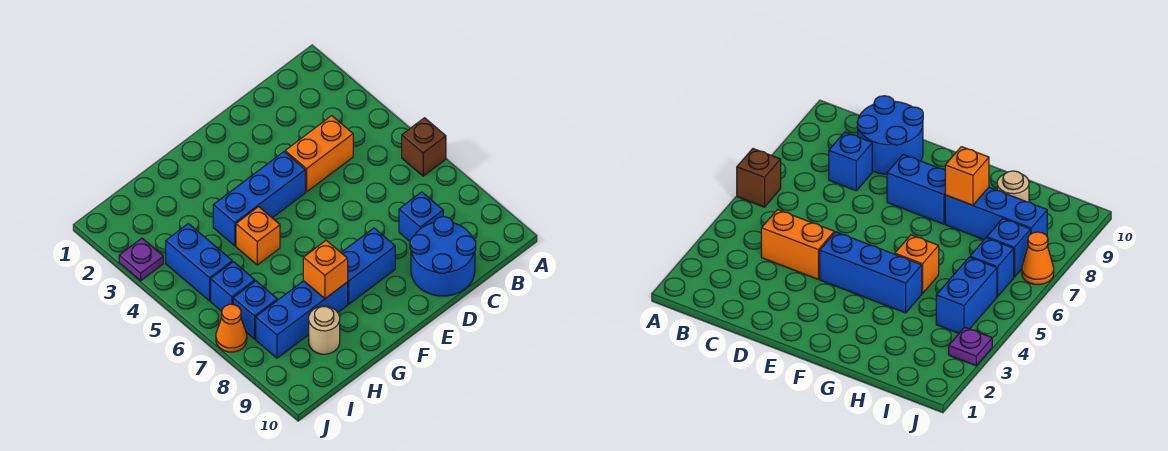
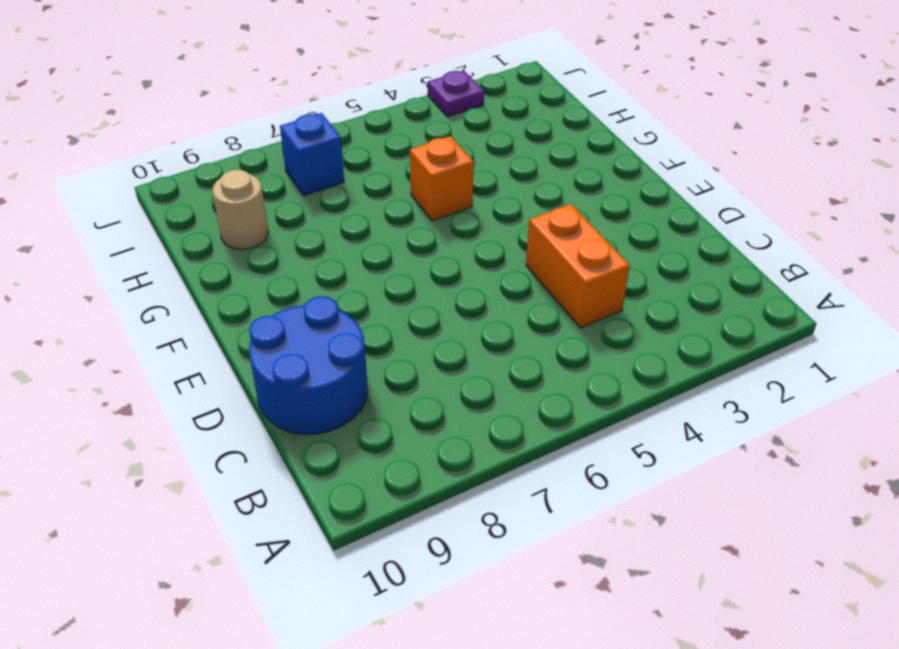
none -> brown brick A6 level 1
none -> blue brick C8 level 1
none -> blue brick E4:G4 level 1

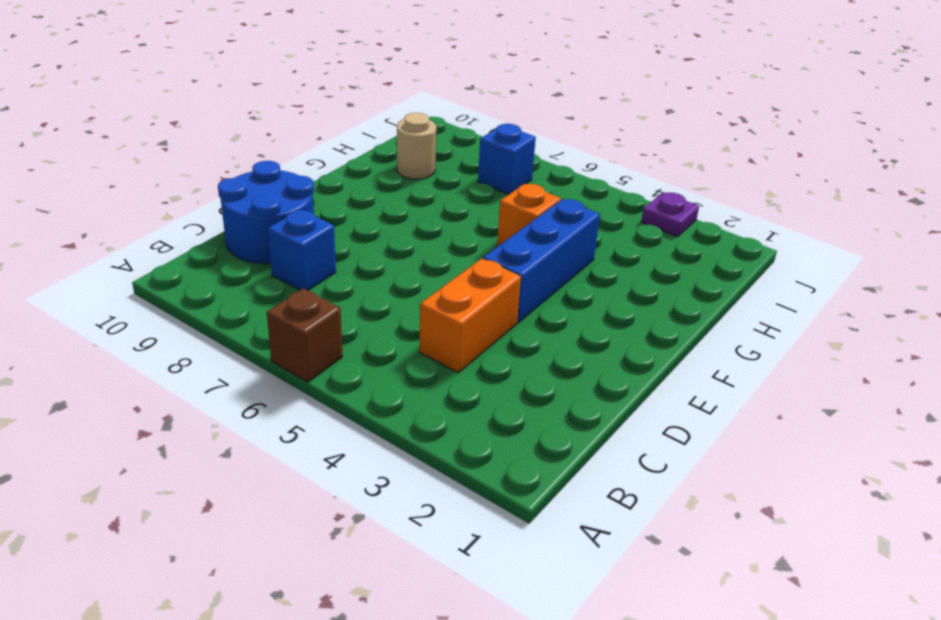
none -> blue brick E8:F8 level 1
none -> blue brick G8:I8 level 1
none -> blue brick I4:I5 level 1

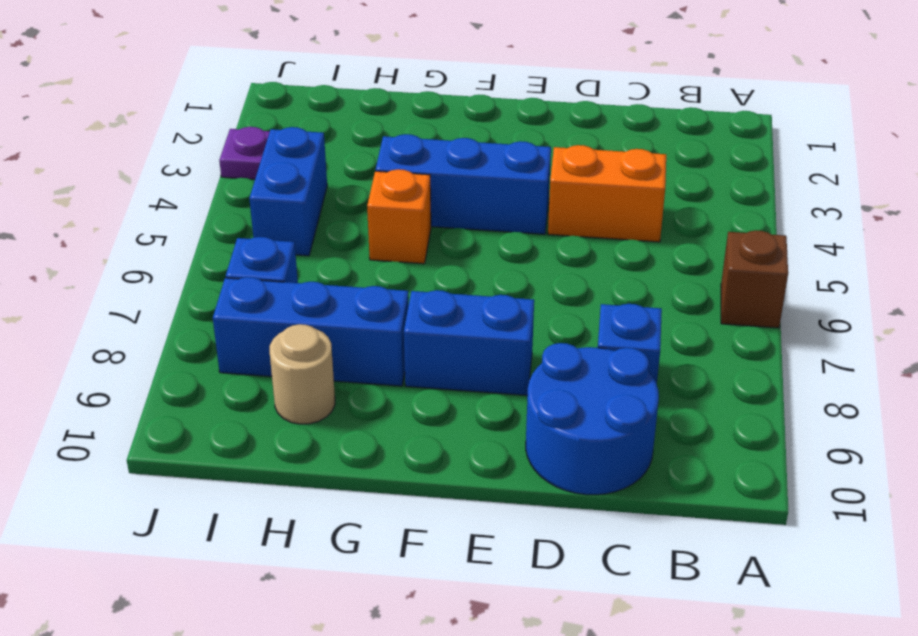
none -> blue brick I6 level 1
none -> orange cone J7 level 1
none -> orange brick G8 level 2

